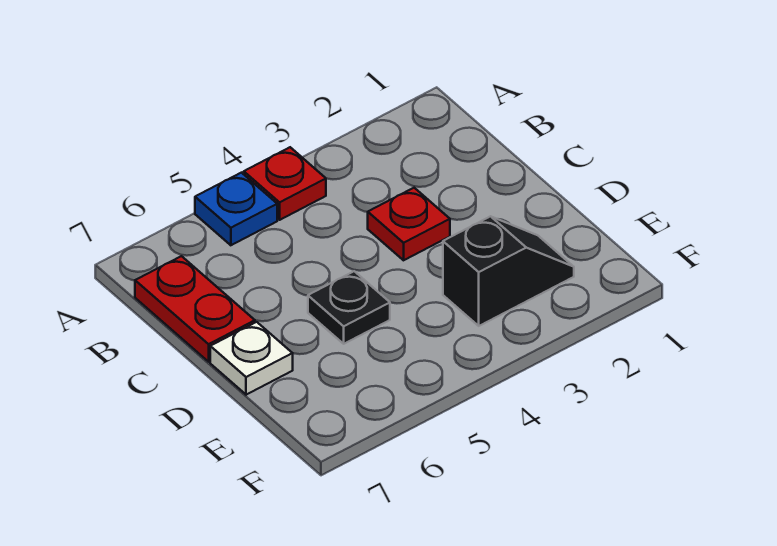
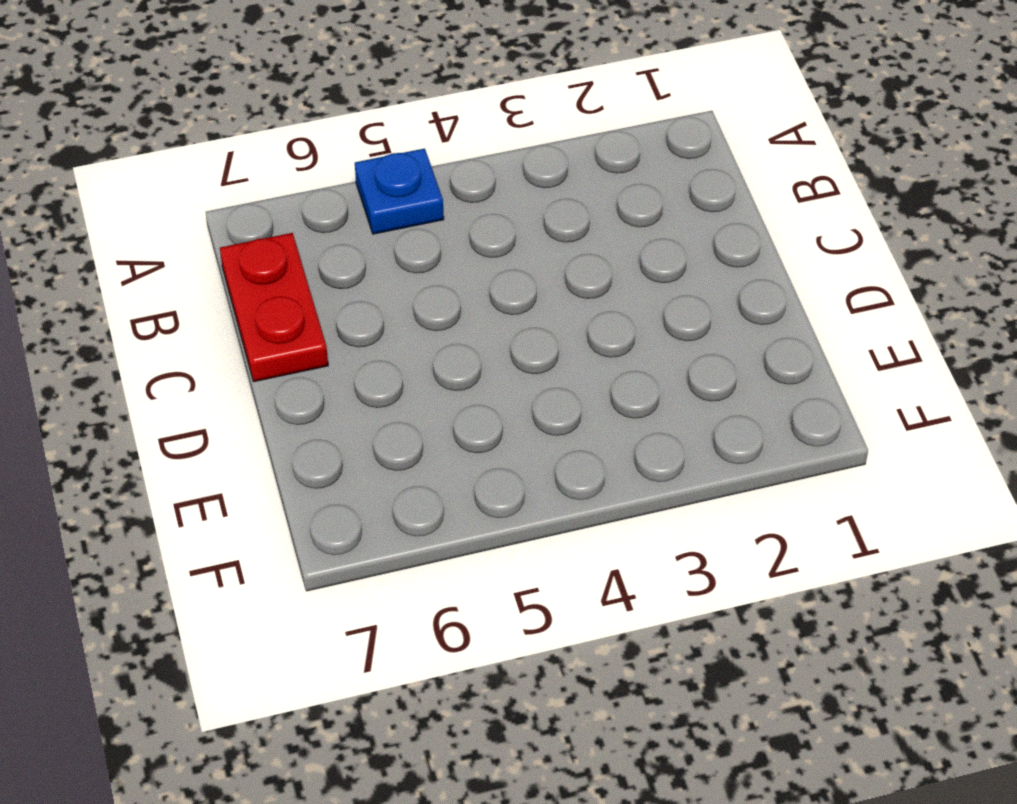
none -> red plate A4 level 1
none -> red plate C3 level 1

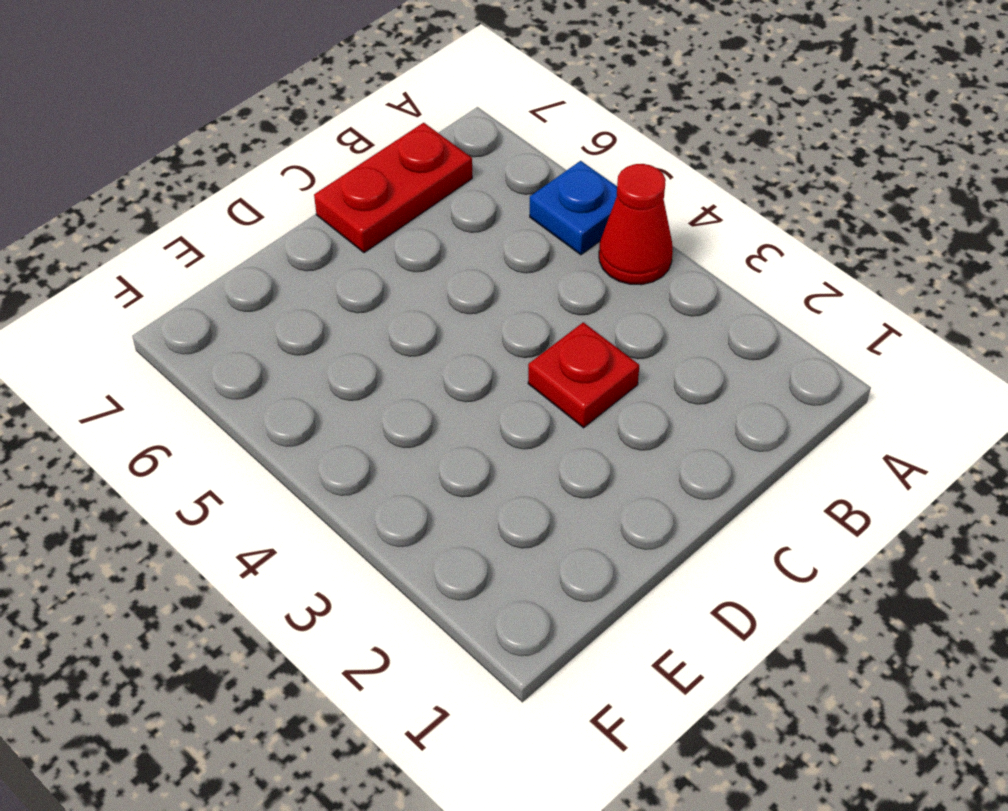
red cone A4 level 1 -> red plate A4 level 1
none -> black plate D5 level 1
none -> white plate D7 level 1

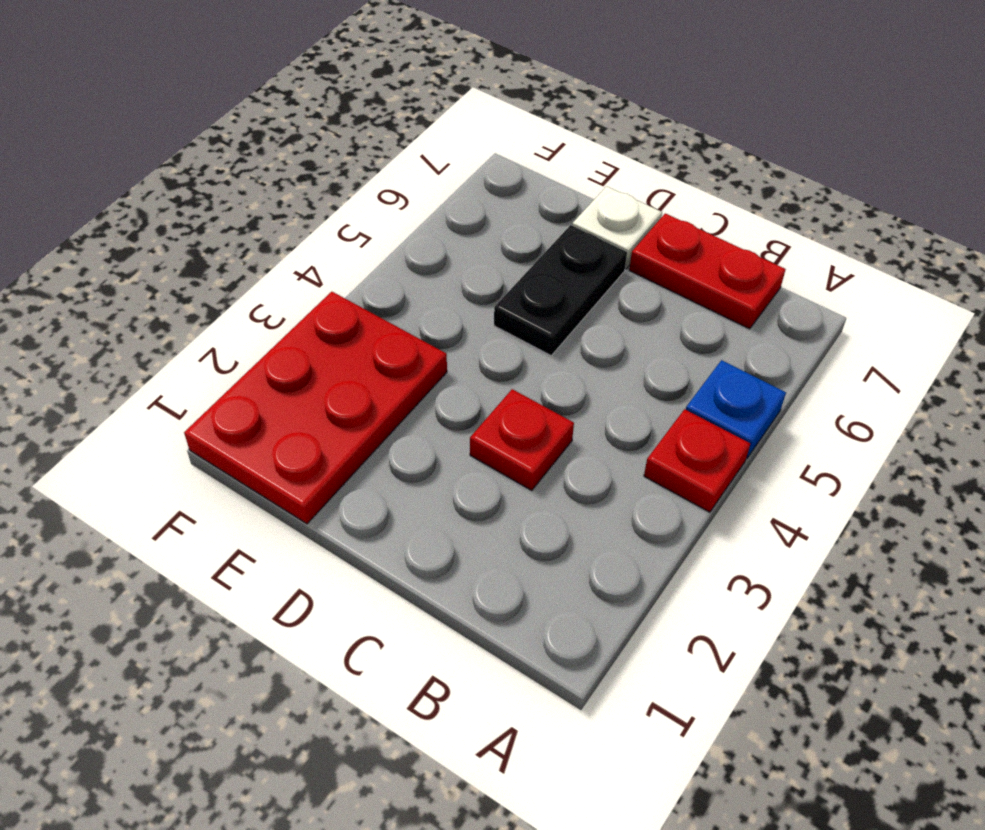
black plate D5:D6 level 1 -> black plate D5 level 1
red plate E1:F3 level 1 -> black slope E2:E3 level 1 top 3

